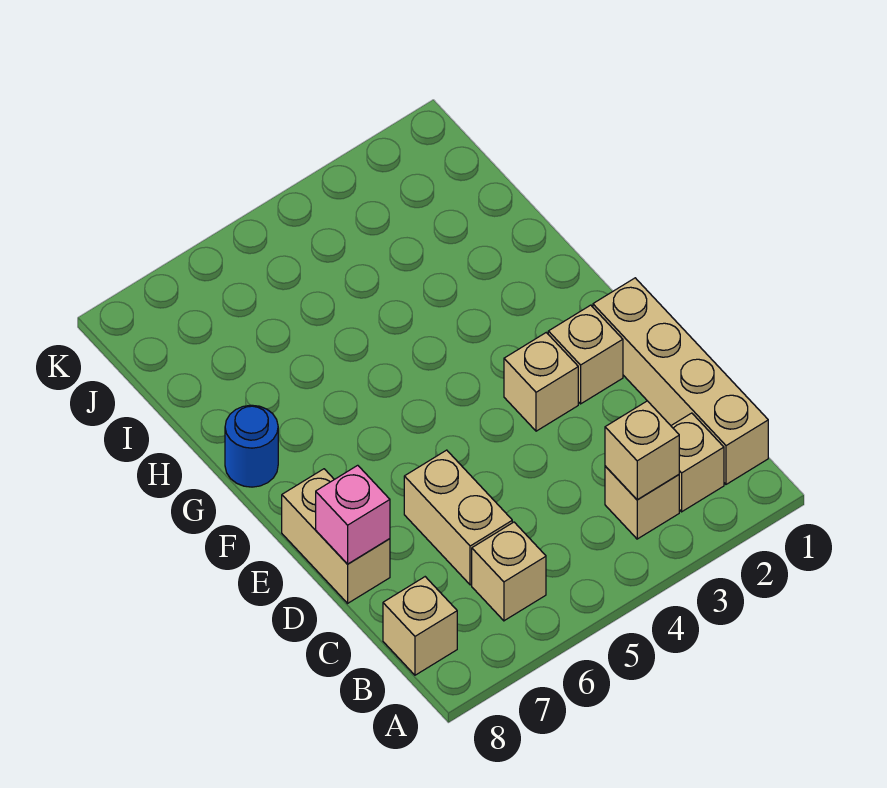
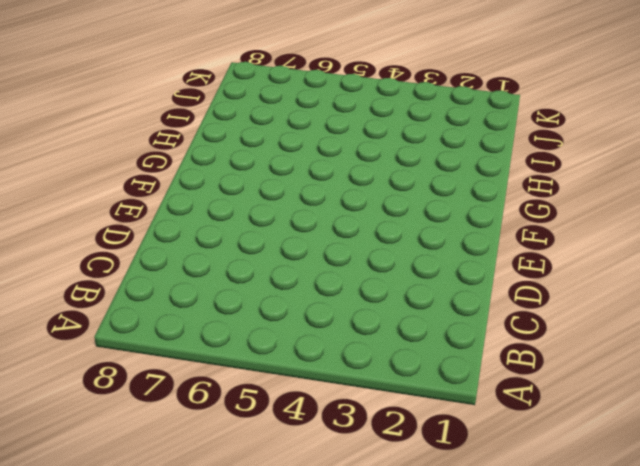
none -> tan brick B1:E1 level 1
none -> tan brick B2 level 1
none -> tan brick B3 level 1

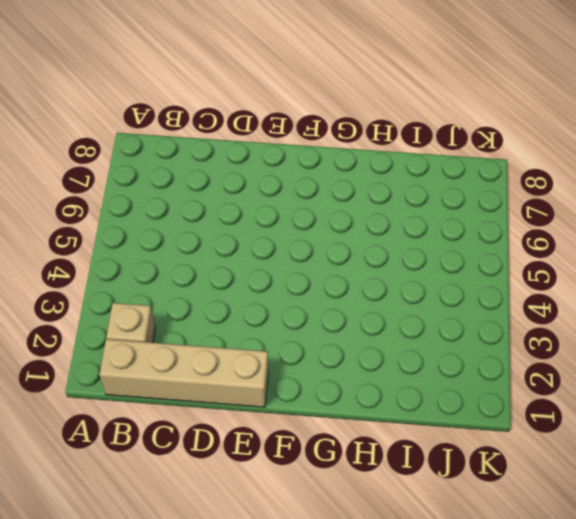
none -> tan brick B3 level 1
none -> tan brick B6 level 1
none -> tan brick B8 level 1

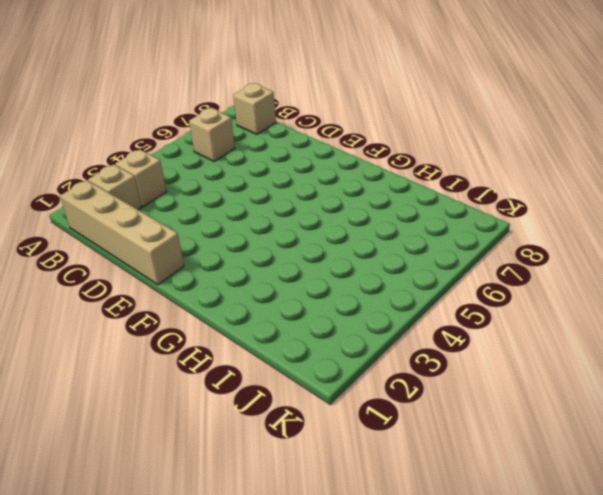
none -> tan brick C6:D6 level 1
none -> tan brick D8:E8 level 1
none -> tan brick E2 level 1

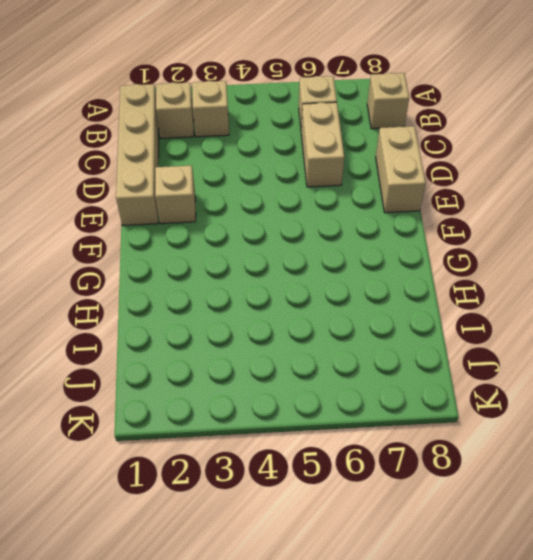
none -> tan brick E3 level 1
none -> blue round brick G8 level 1
none -> tan brick B3 level 2

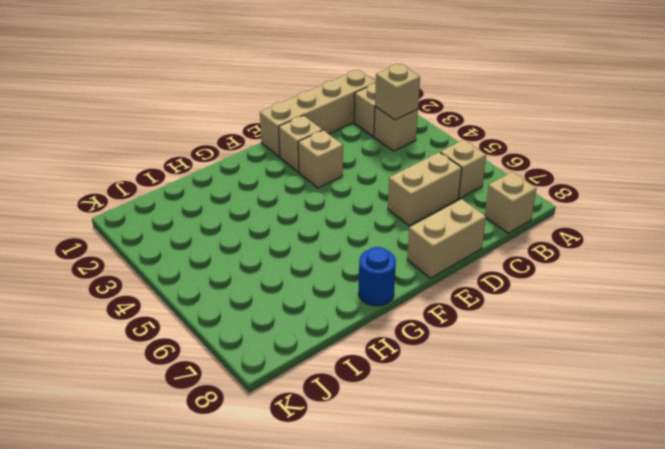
none -> pink brick D8 level 2

